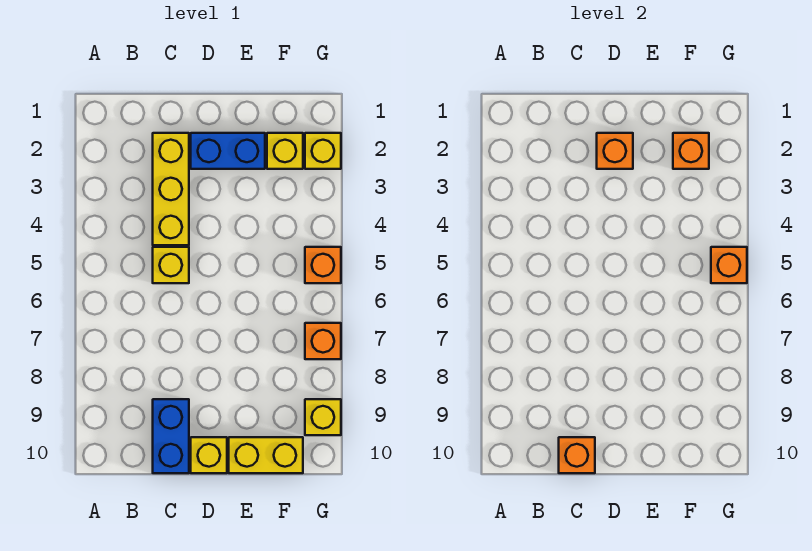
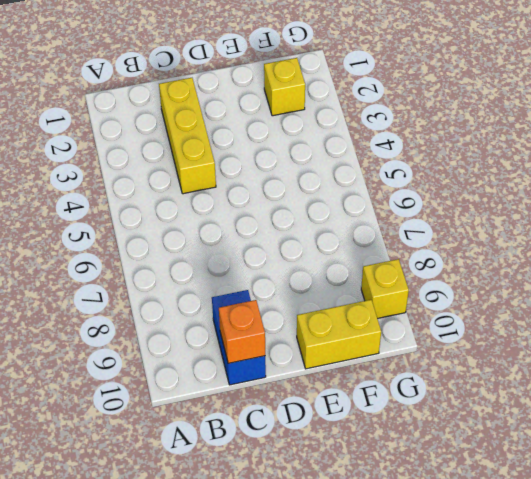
none -> yellow brick C5 level 1
none -> blue brick D2:E2 level 1
none -> yellow brick D10 level 1

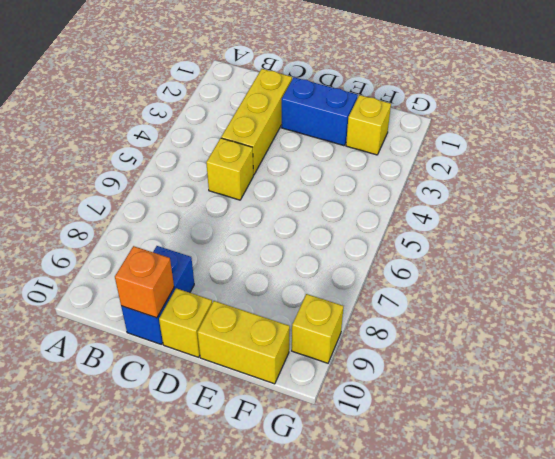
none -> yellow brick G2 level 1
none -> orange brick G5 level 1
none -> orange brick G7 level 1

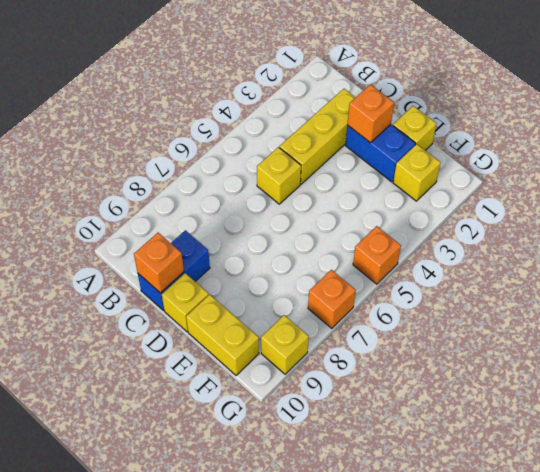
yellow brick E1 level 1 -> yellow brick G2 level 1
none -> orange brick F2 level 2
none -> orange brick G5 level 2

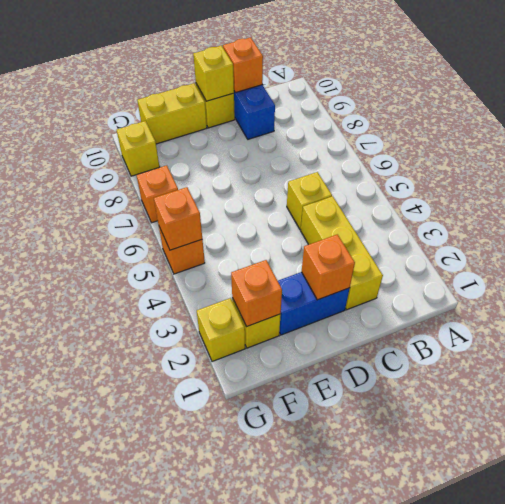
yellow brick D10 level 2 -> none

